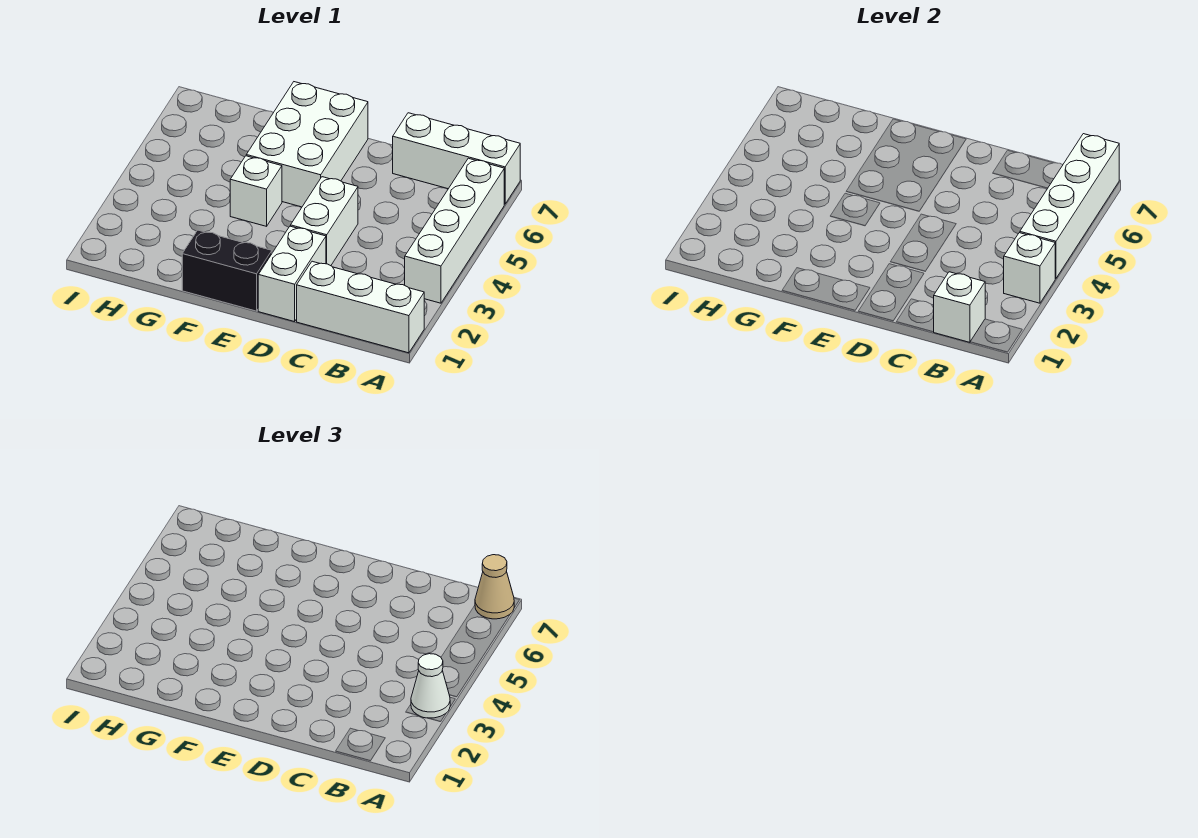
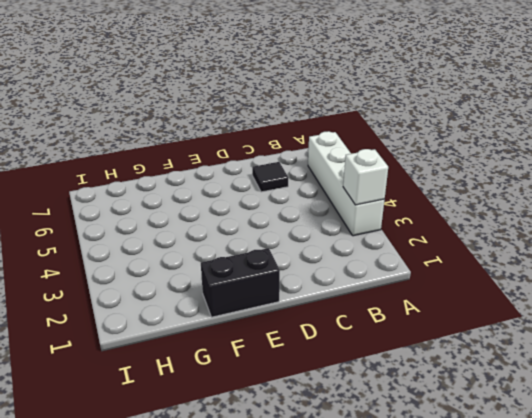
black tile C6 level 1 -> none
none -> white brick A1:C1 level 1
none -> white brick A7:C7 level 1
none -> white brick D1:D2 level 1

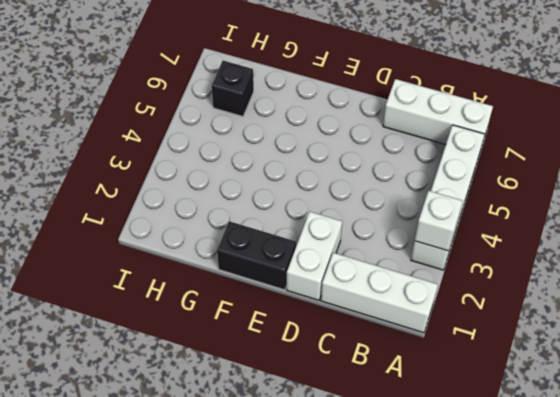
black brick H6 level 1 -> none
none -> white brick D3:D4 level 1
none -> white brick E5:F7 level 1
none -> white brick F4 level 1

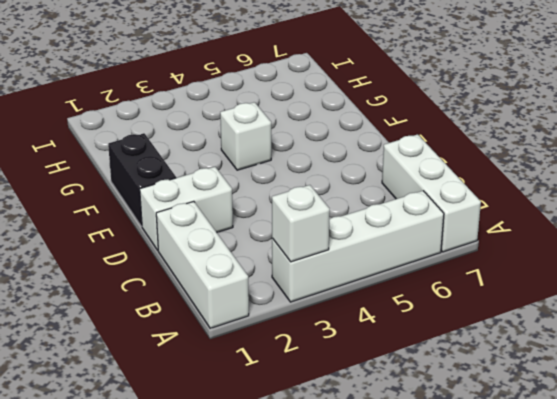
none -> white brick D3:D4 level 1
none -> white brick E5:F7 level 1
none -> white brick A4:A7 level 2

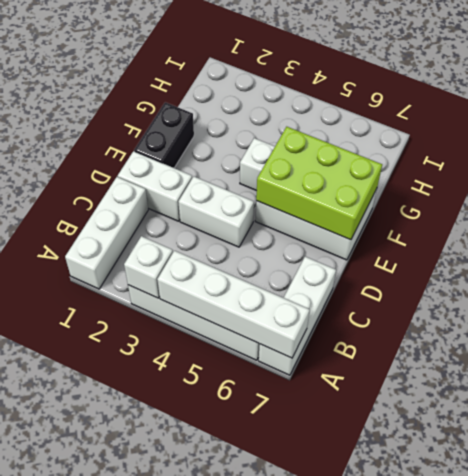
lime brick E5:F7 level 2 -> none
none -> white brick B1 level 2
none -> white cone A3 level 3
none -> tan cone A7 level 3

